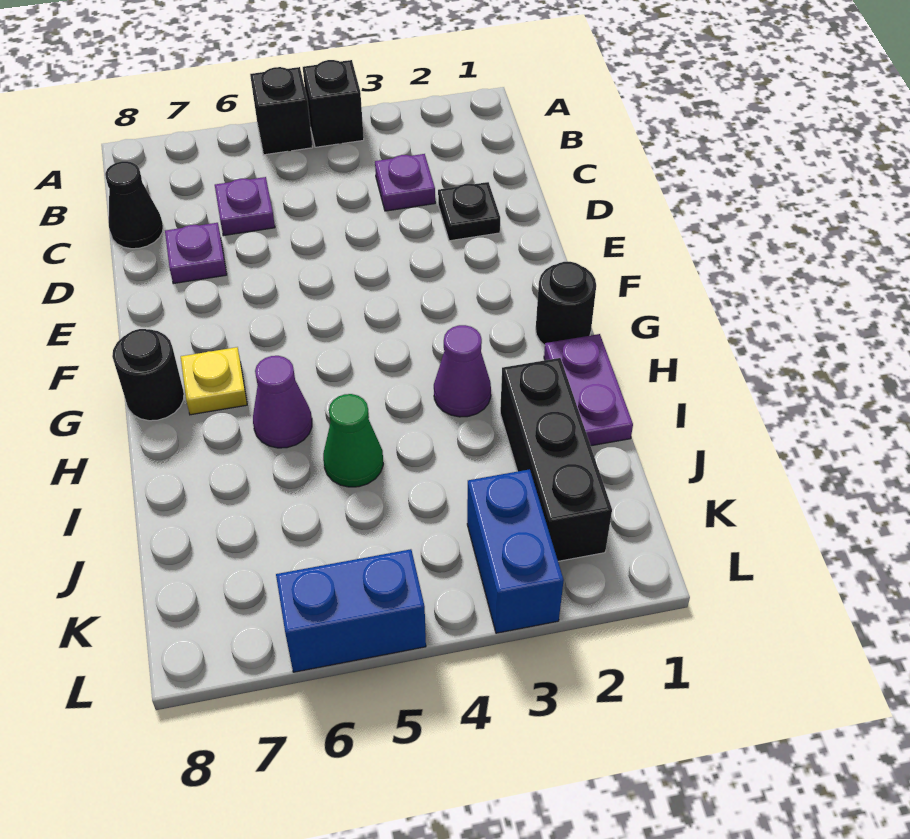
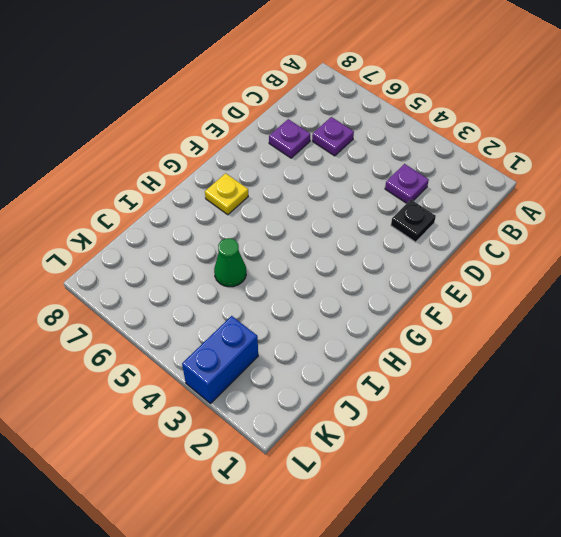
none -> black brick A4 level 1
none -> black brick A5 level 1
none -> black cone C8 level 1

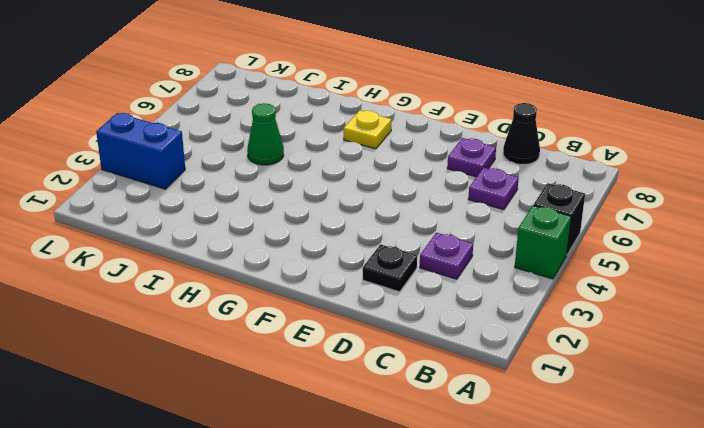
green brick A4 level 1 -> black brick A4 level 1
none -> black round brick G1 level 1
none -> black round brick G8 level 1
none -> purple plate H1:I1 level 1

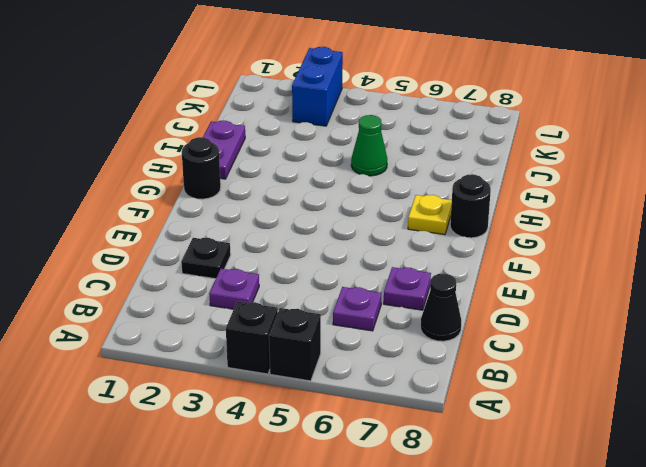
none -> purple cone H3 level 1
none -> purple cone H6 level 1
none -> black brick I2:K2 level 1

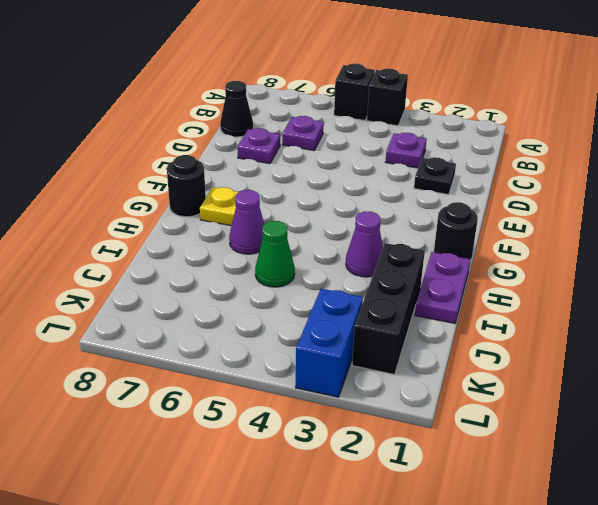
none -> blue brick L5:L6 level 1

